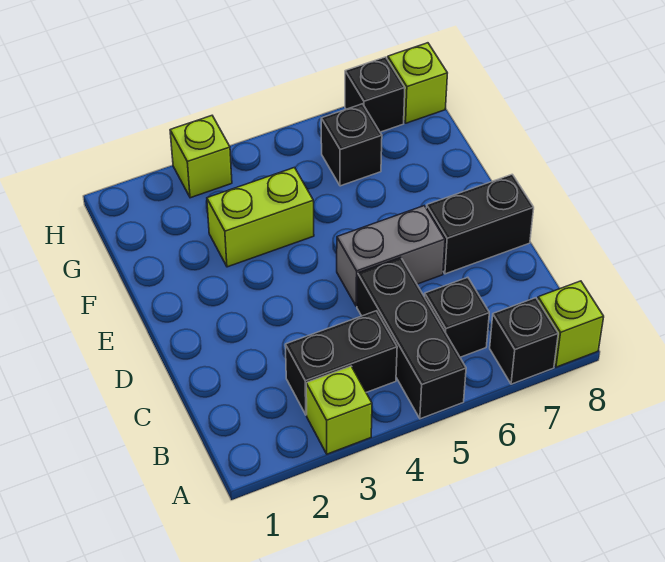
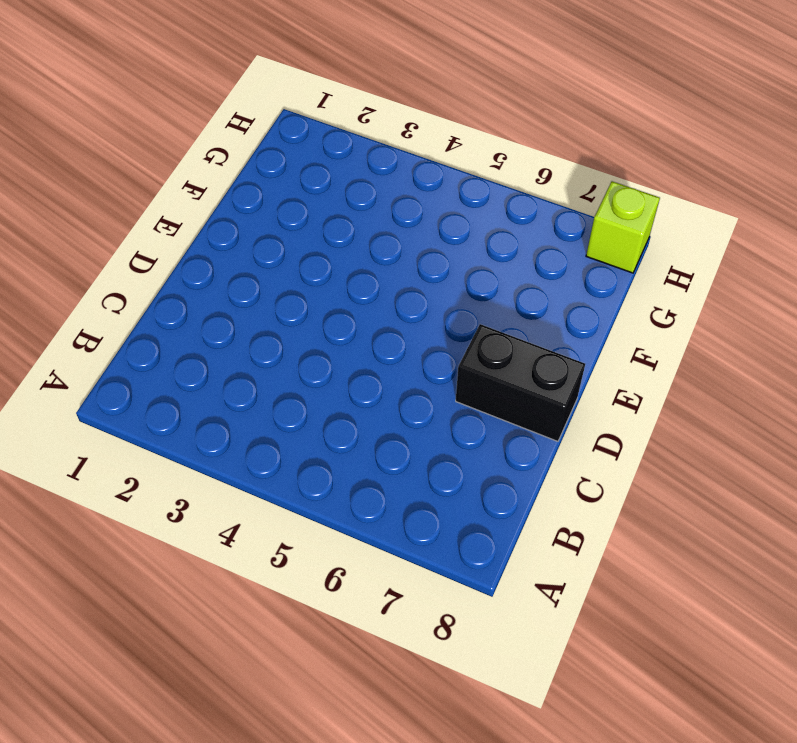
none -> lime brick A3 level 1
none -> black brick A5:C5 level 1
none -> black brick A7 level 1

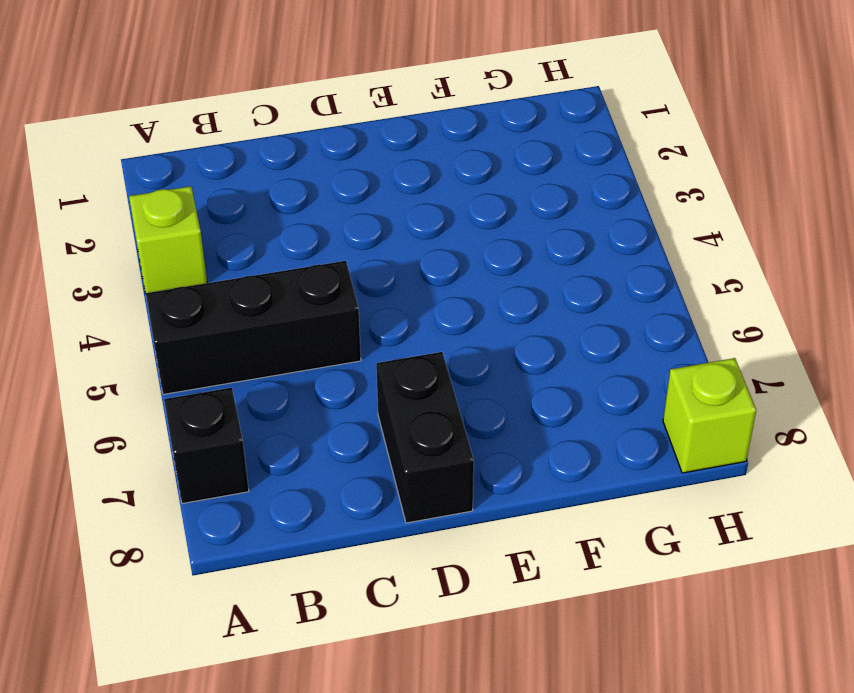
none -> lime brick A8 level 1
none -> black brick B3:B4 level 1
none -> black brick B6 level 1

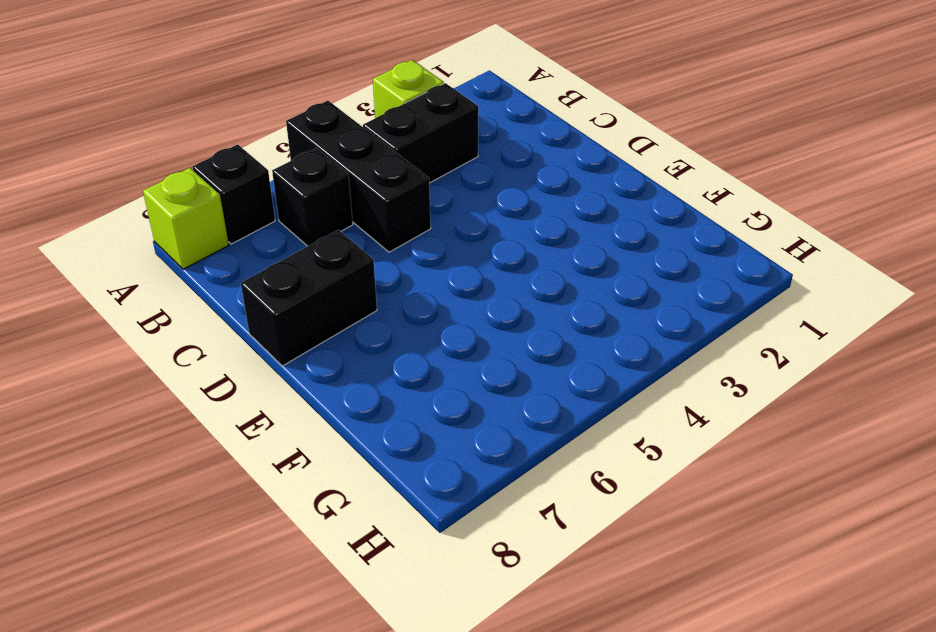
none -> grey brick D5:D6 level 1
none -> lime brick F3:F4 level 1
none -> black brick G6 level 1

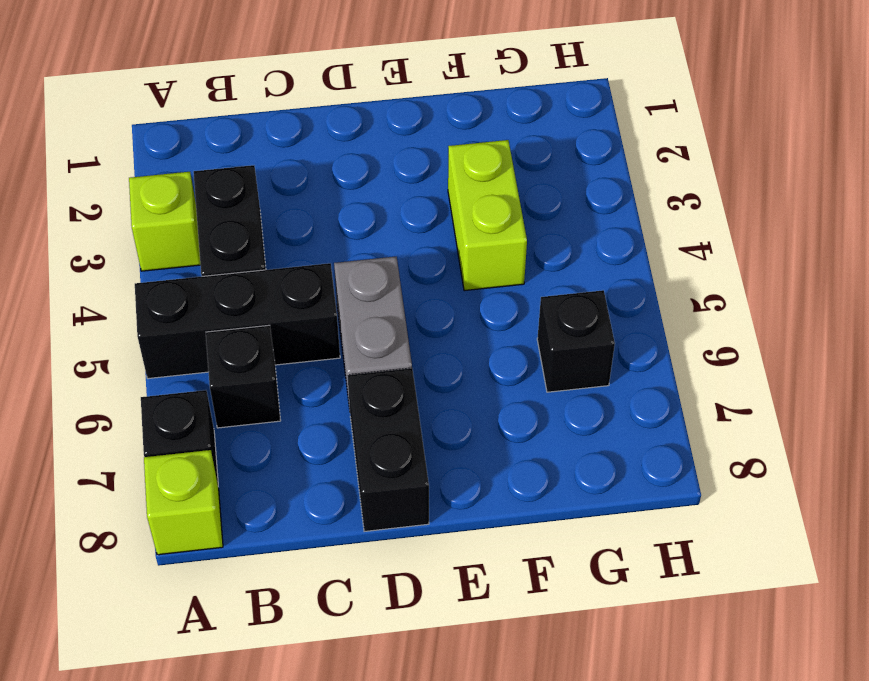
none -> lime brick H3 level 1
none -> black brick H7 level 1
none -> lime brick H8 level 1

